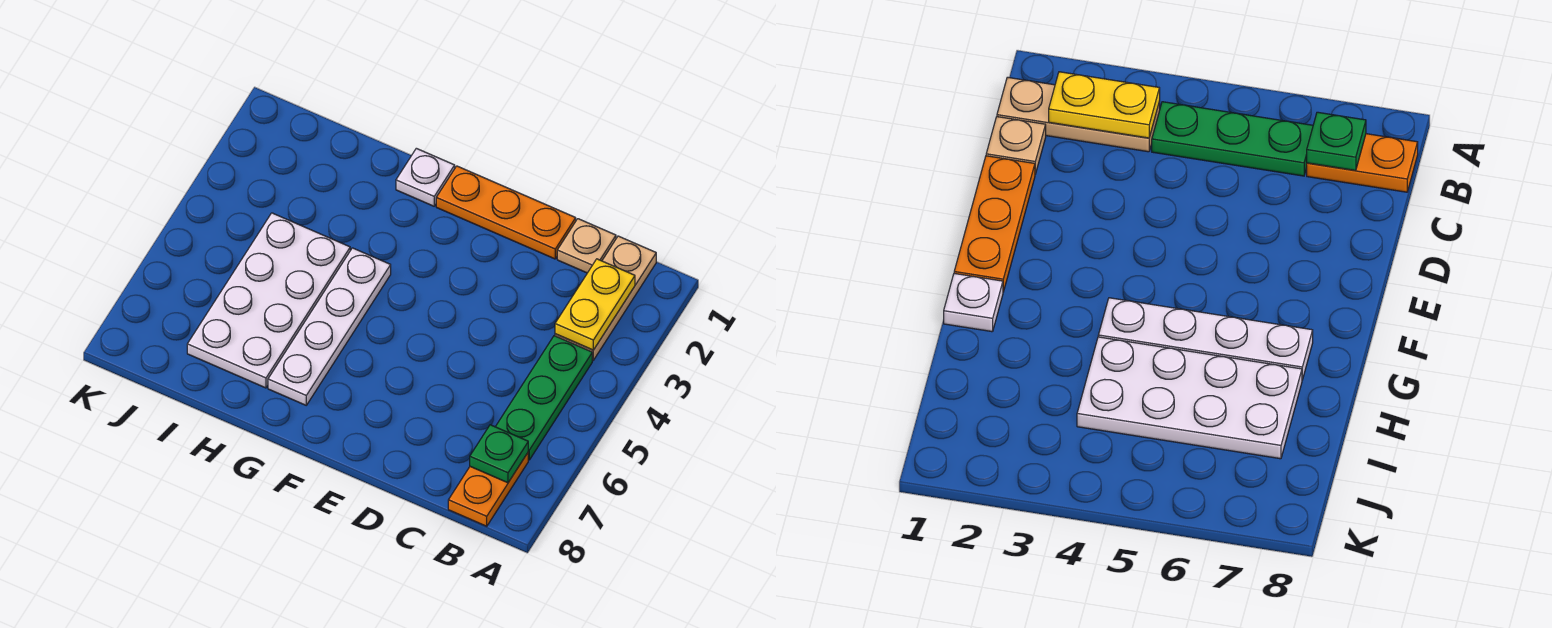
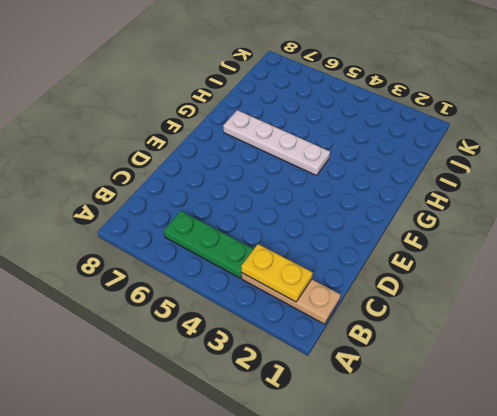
none -> orange plate B7:B8 level 1
none -> tan plate C1 level 1

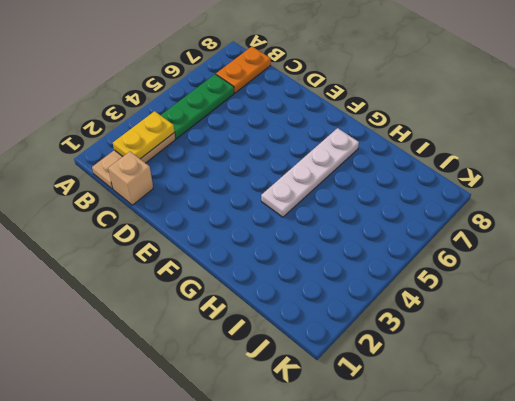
tan brick C1 level 1 -> tan plate C1 level 1
none -> orange plate D1:F1 level 1
none -> white plate G1 level 1

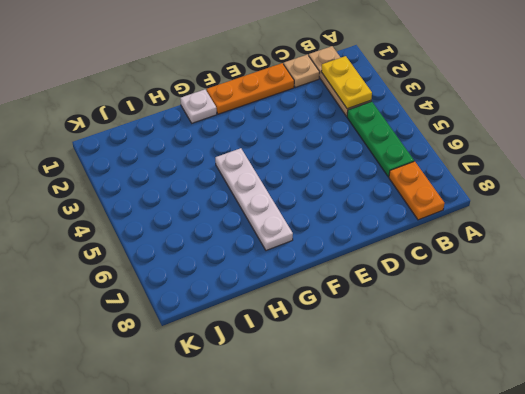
none -> white plate H4:I7 level 1
none -> green plate B7 level 2

